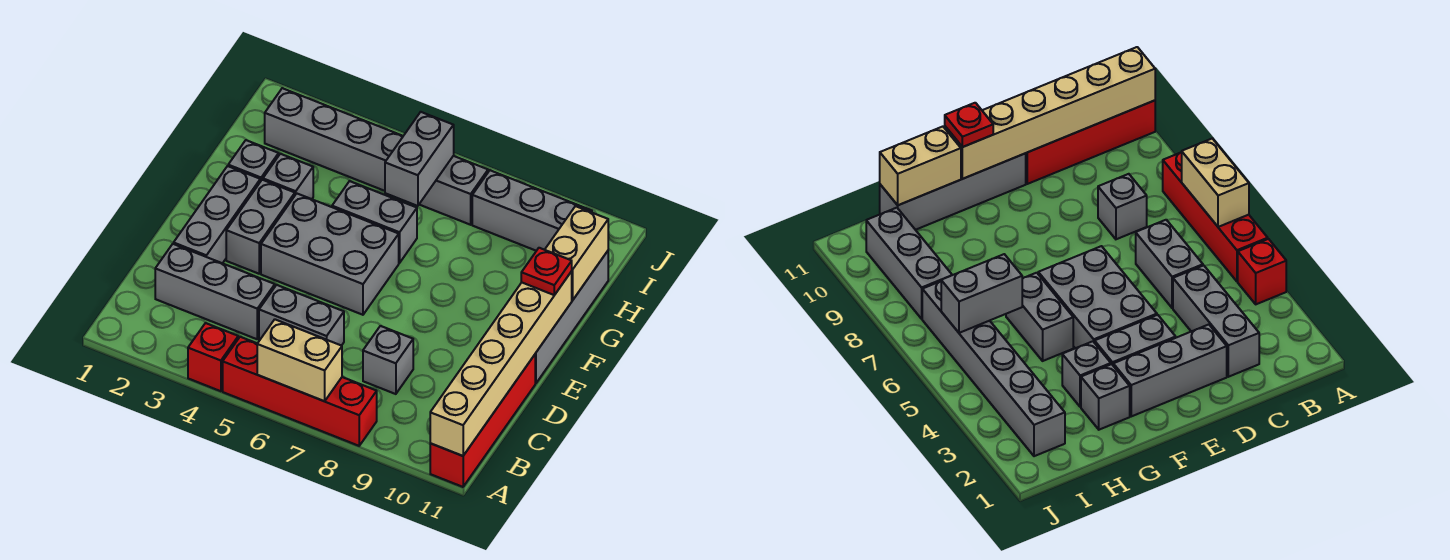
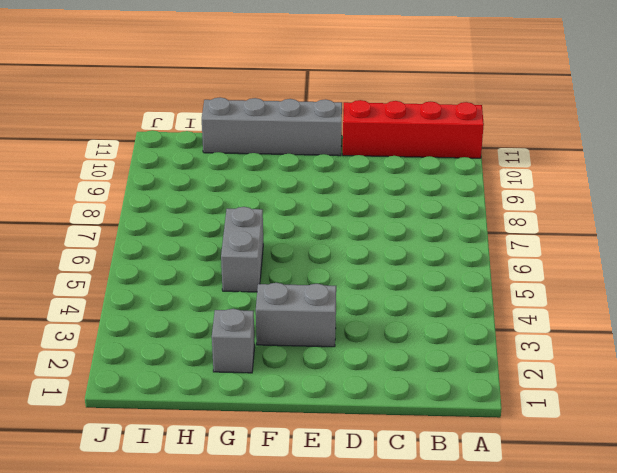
none -> red brick A4 level 1
none -> red brick A5:A8 level 1
none -> grey brick C2:C4 level 1

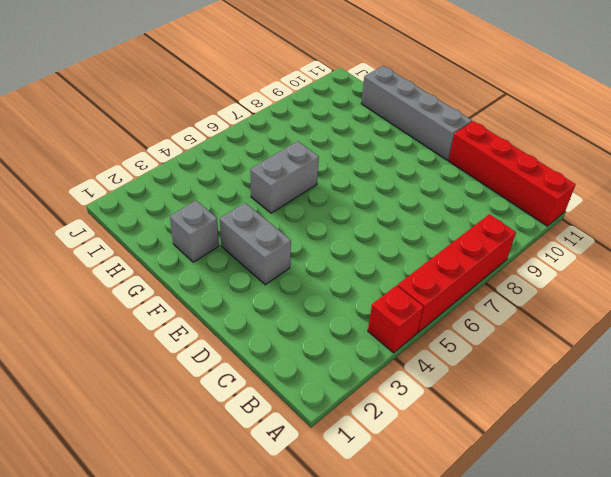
none -> grey brick C2:C4 level 1
none -> grey brick C5:C6 level 1
none -> grey brick C8 level 1

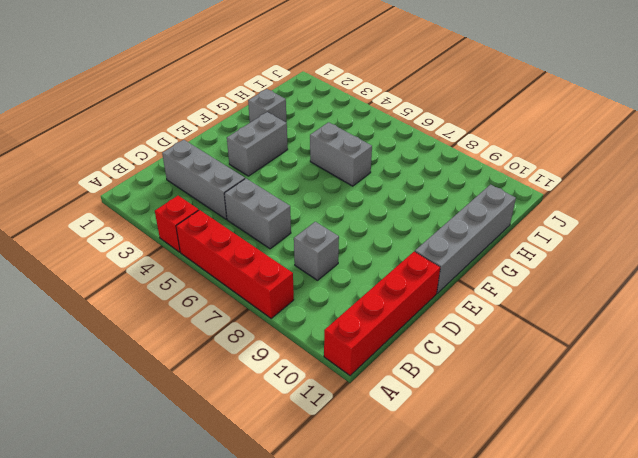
none -> grey brick D2:F2 level 1
none -> grey brick E4:F6 level 1
none -> grey brick G3 level 1

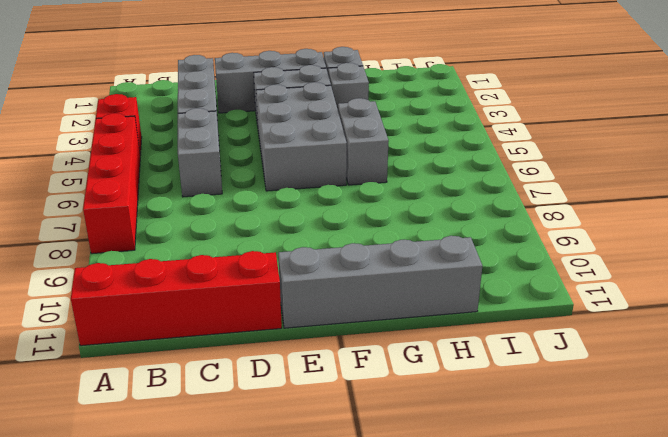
none -> grey brick C8 level 1
none -> grey brick I2:I7 level 1
none -> grey brick I8:I10 level 1

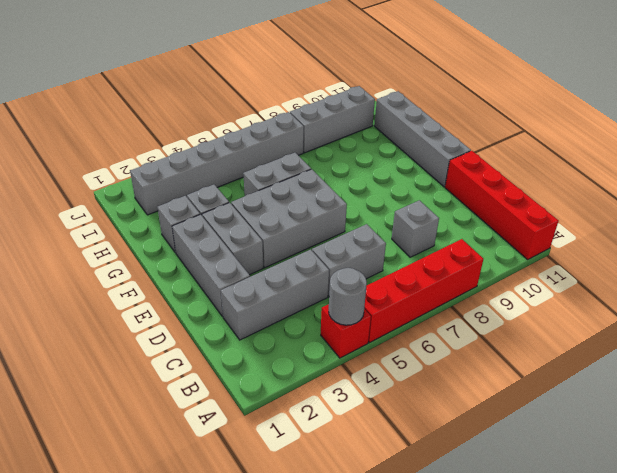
grey round brick A4 level 2 -> none
none -> tan brick A6:A7 level 2
none -> tan brick A11:F11 level 2
none -> tan brick G11:H11 level 2

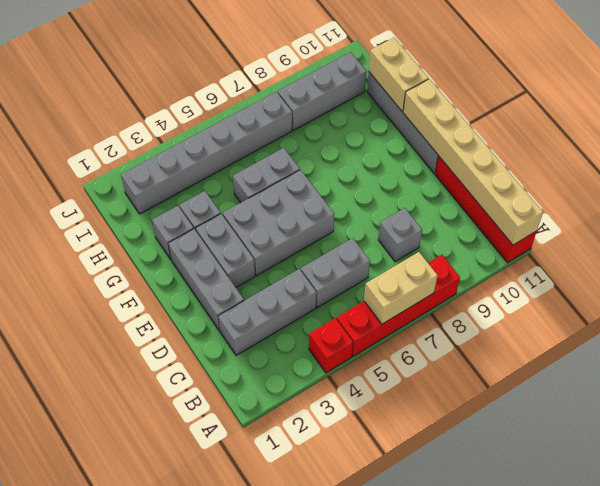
none -> grey brick H6:I6 level 2
none -> red plate F11 level 3

